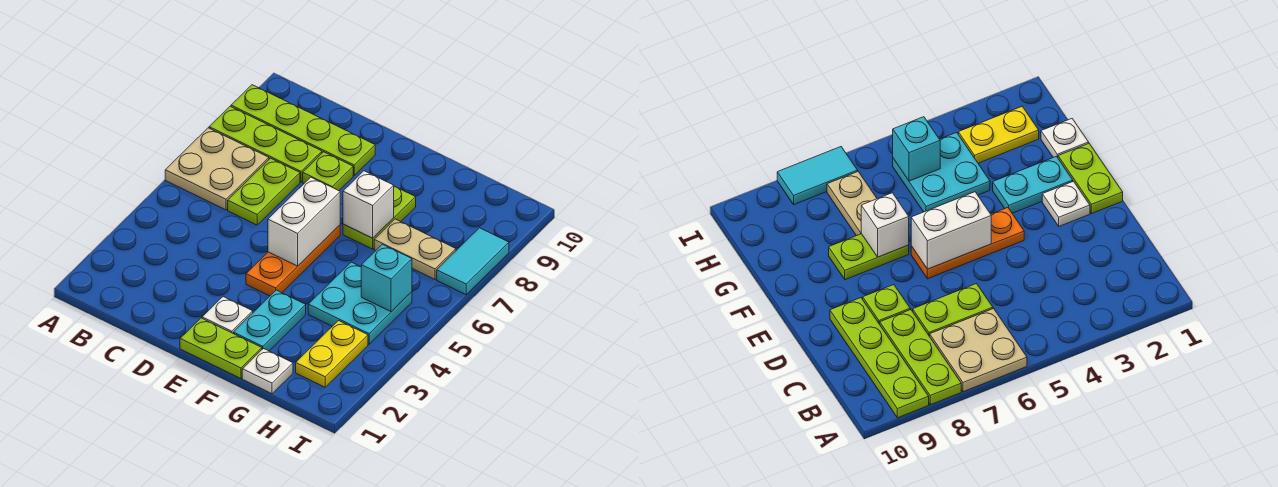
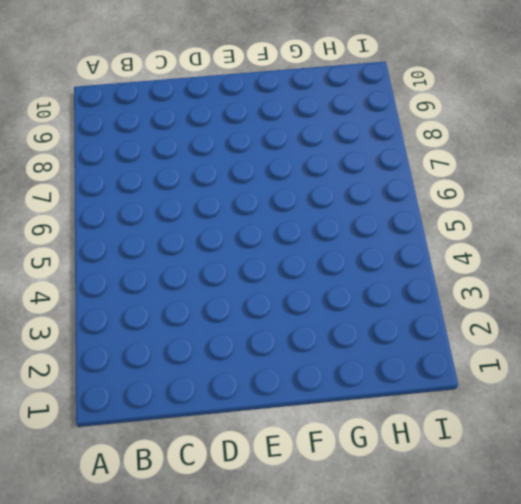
none -> tan plate A6:B7 level 1
none -> lime plate A8:C8 level 1
none -> lime plate A9:D9 level 1

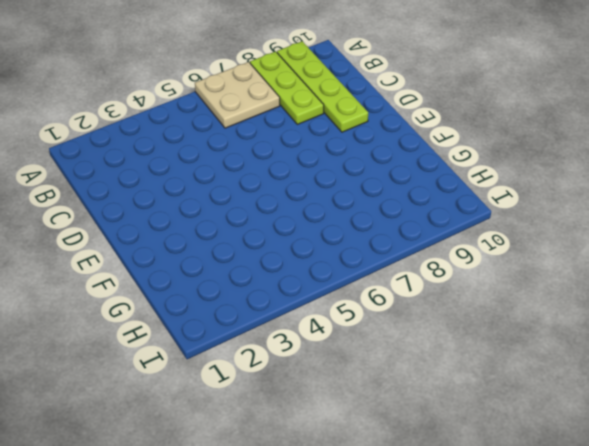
none -> lime plate C6:C7 level 1
none -> lime plate D8 level 1
none -> lime plate E1:F1 level 1

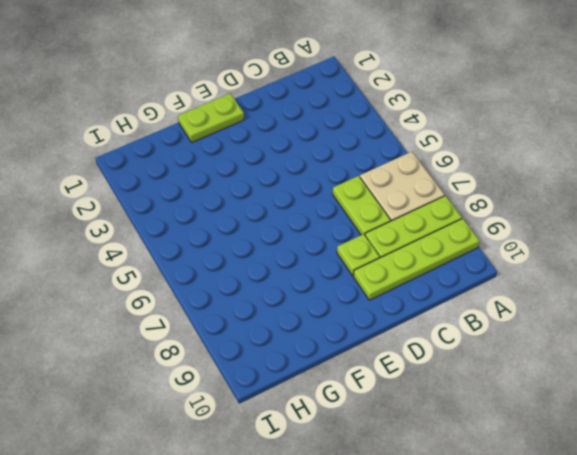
none -> white plate E2 level 1
none -> orange plate E4:E6 level 1
none -> cyan plate F2:F3 level 1

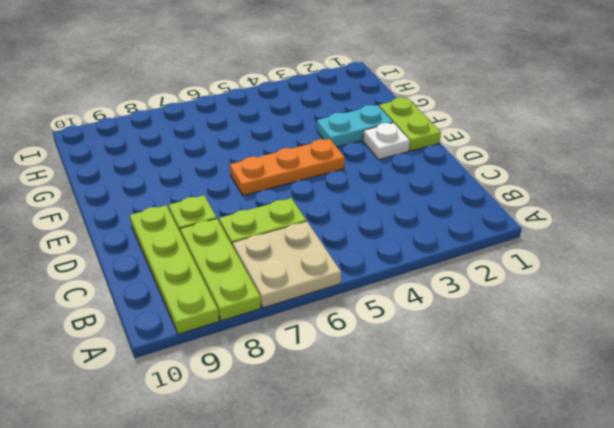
none -> lime plate F7:F8 level 1
none -> white plate G1 level 1
none -> cyan plate G4:H5 level 1

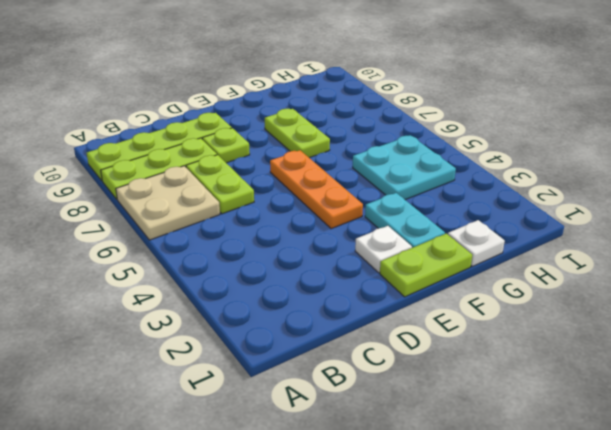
none -> tan plate G7:H7 level 1
none -> yellow plate H2:H3 level 1
none -> cyan tile I7:I8 level 1

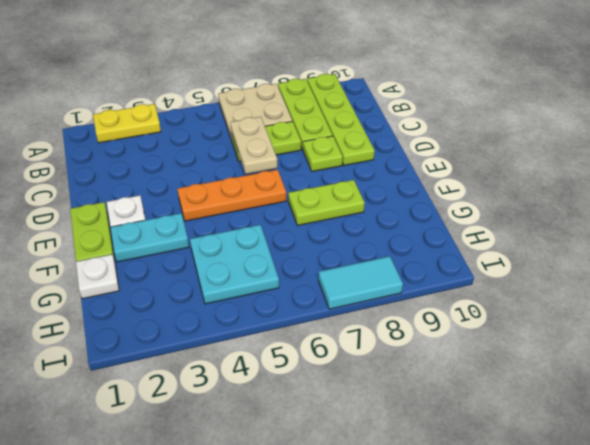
yellow plate A2:A3 level 1 -> yellow plate H2:H3 level 1
tan plate C6:D6 level 2 -> tan plate G7:H7 level 1
none -> white brick E5:E6 level 2
none -> white brick F7 level 2
none -> cyan brick H5 level 2

